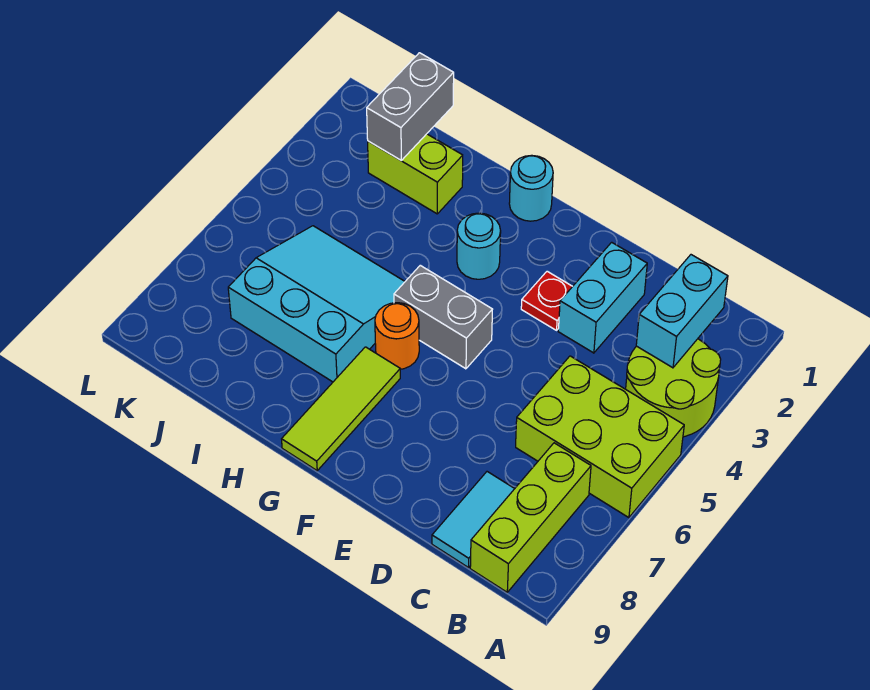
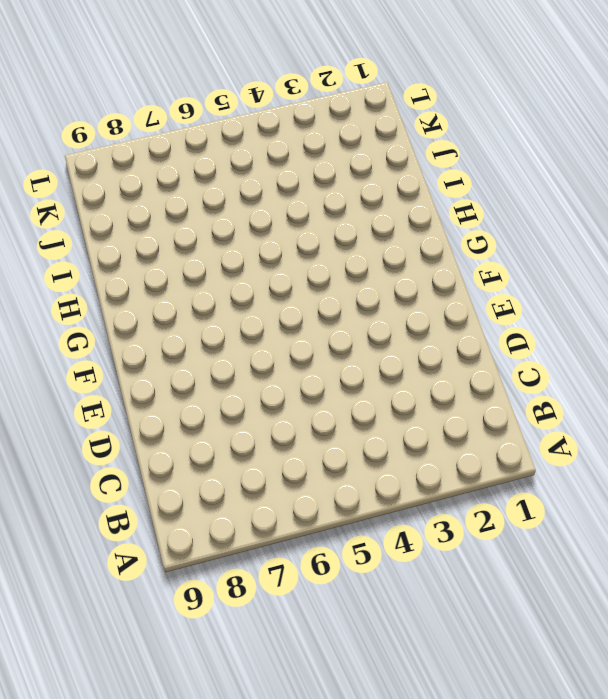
none -> lime round brick A3:B4 level 1
none -> lime brick A5:C6 level 1
none -> lime brick B7:B9 level 1

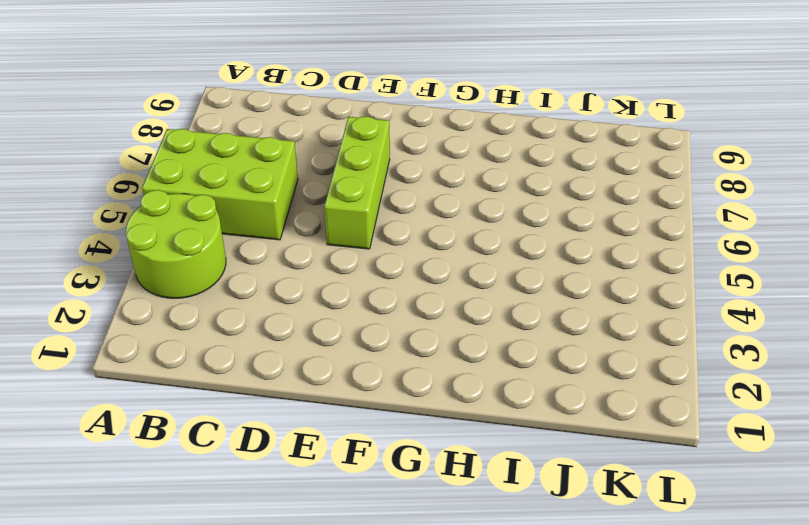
lime brick E5:E7 level 1 -> lime brick B7:B9 level 1
none -> cyan tile C8:C9 level 1
none -> cyan brick D2:D3 level 1
none -> red plate E3 level 1

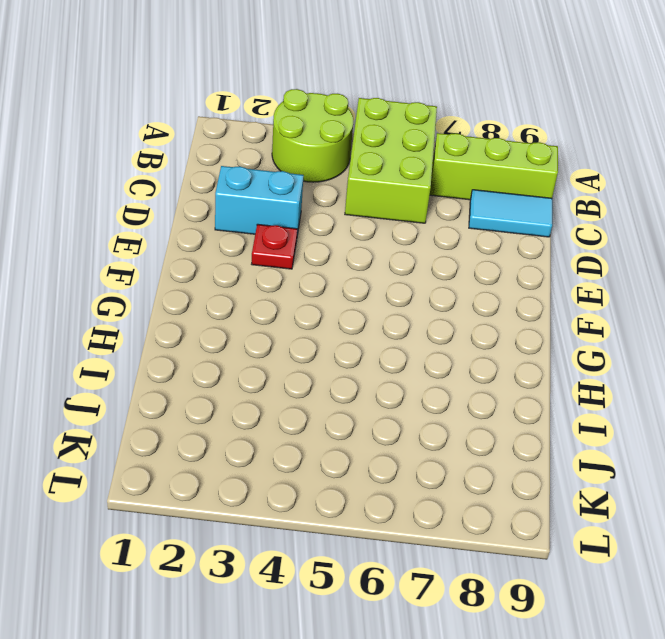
none -> grey brick F5:G5 level 1
none -> cyan round brick G1 level 1
none -> cyan round brick G3 level 1

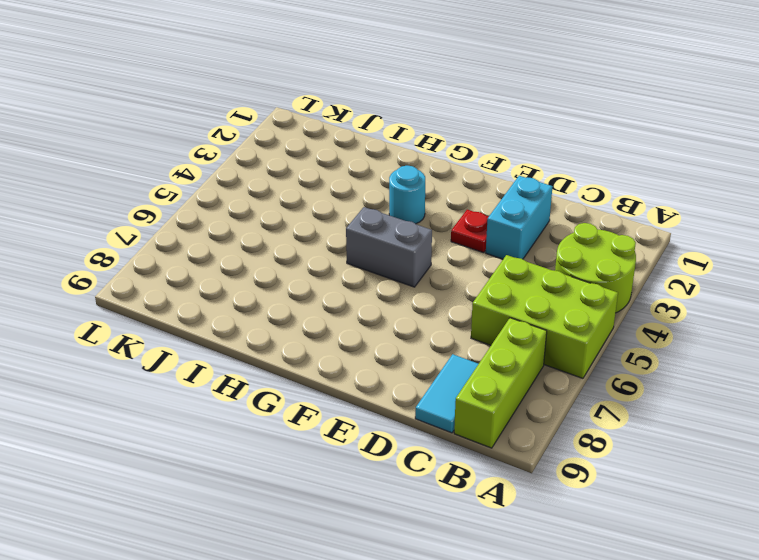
none -> cyan round brick G1 level 1
none -> orange round brick G6 level 1
none -> lime tile G7:G9 level 1

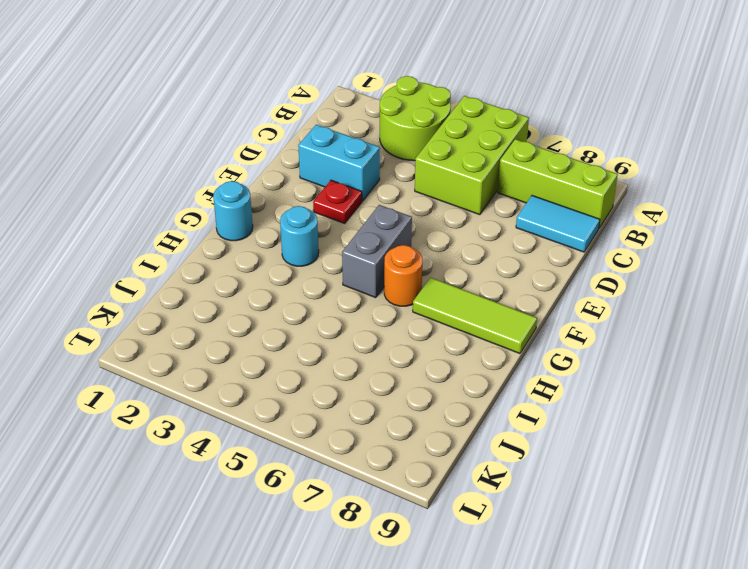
none -> cyan slope H5:J7 level 1 top 7
none -> lime brick I2:J2 level 1
none -> cyan brick B2:B3 level 2

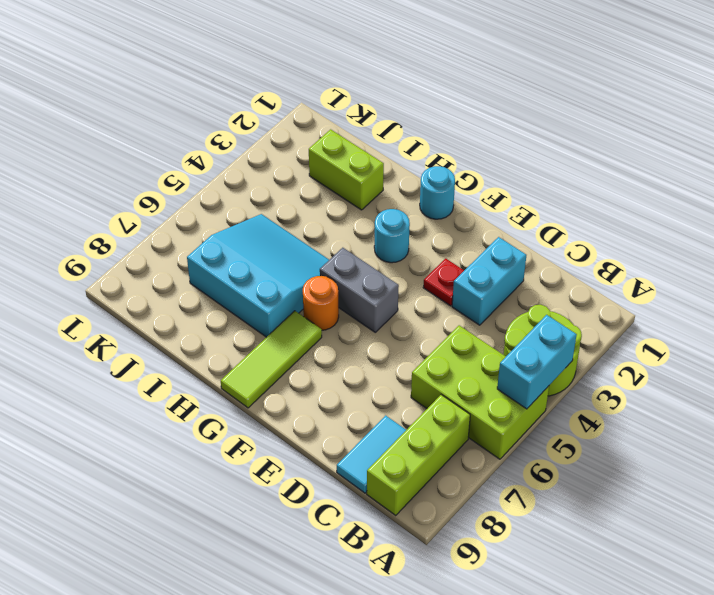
cyan brick A4:A5 level 2 -> cyan brick B2:B3 level 2
none -> grey brick J1:J2 level 2

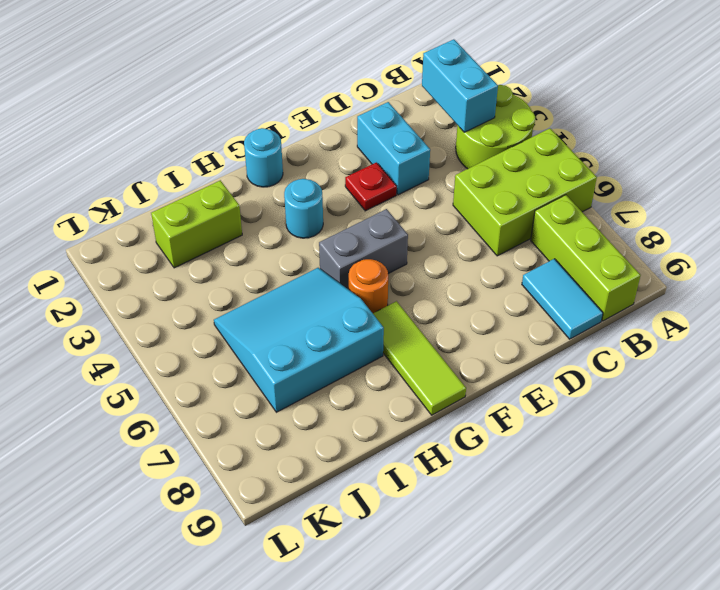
none -> grey brick J1:J2 level 2

